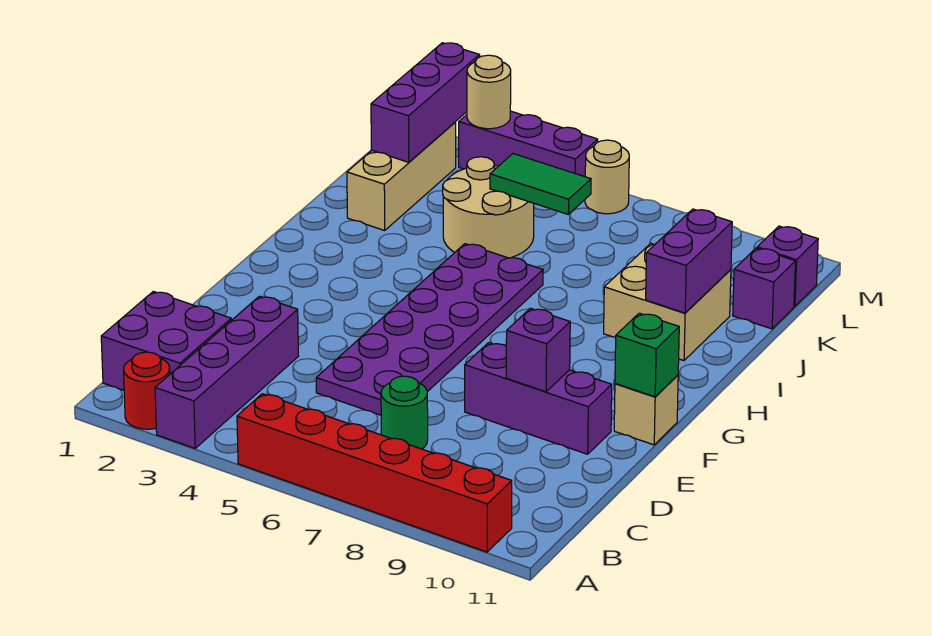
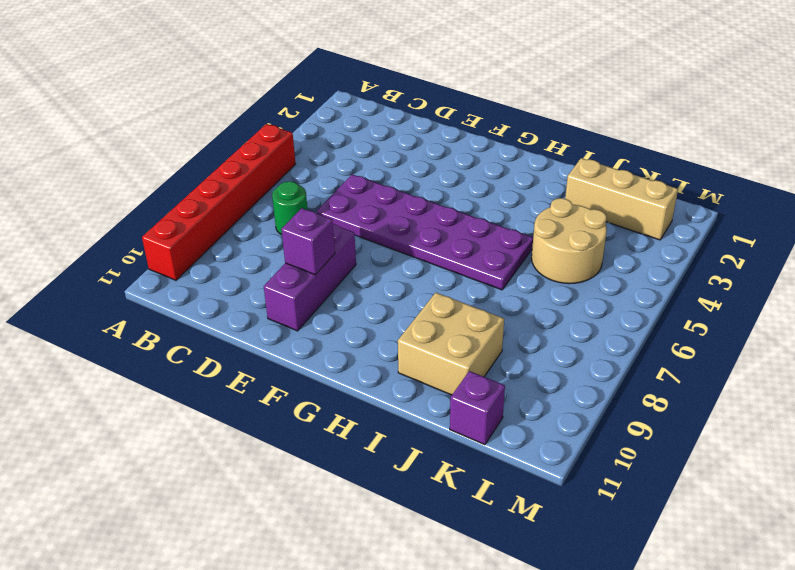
none -> red round brick A2 level 1
none -> purple brick A3:D3 level 1
none -> purple brick B1:C2 level 1

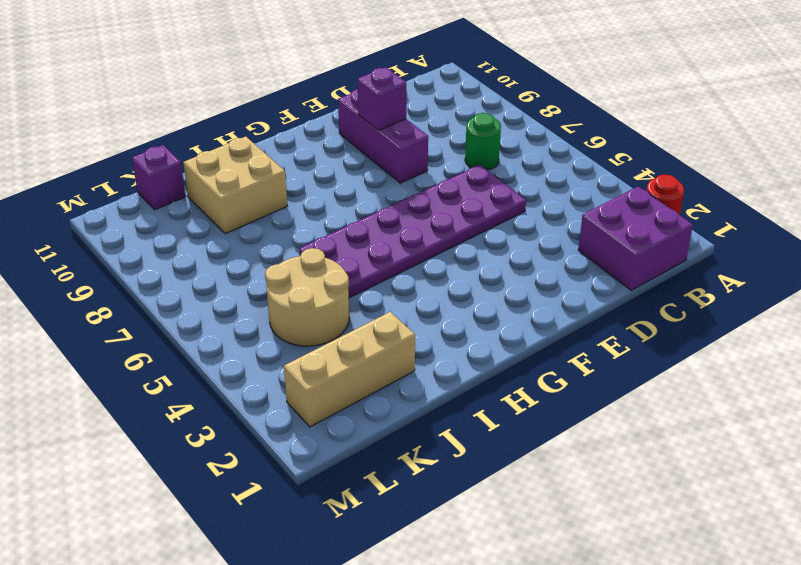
none -> purple brick A3:D3 level 1
none -> red brick A5:A10 level 1
none -> tan brick F11 level 1

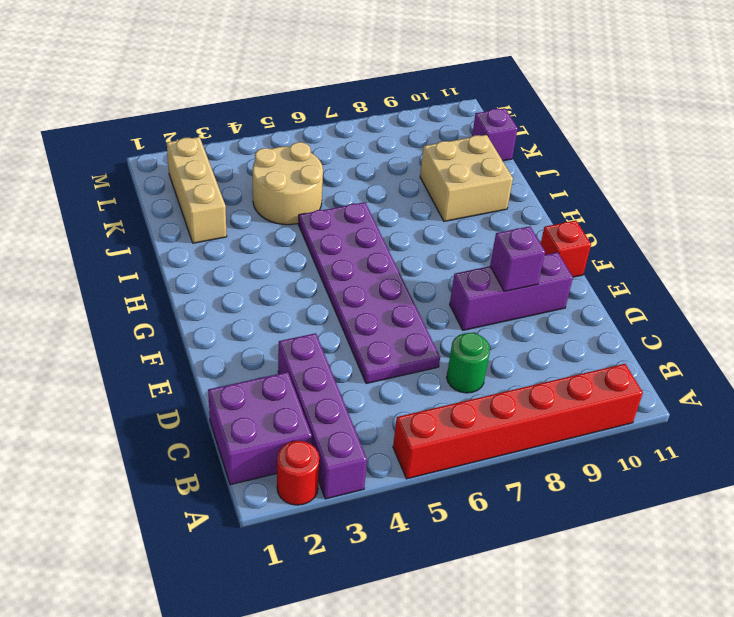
red brick F11 level 1 -> tan brick F11 level 1
none -> purple brick L11 level 1
none -> purple brick M3:M5 level 1
none -> tan round brick M6 level 1

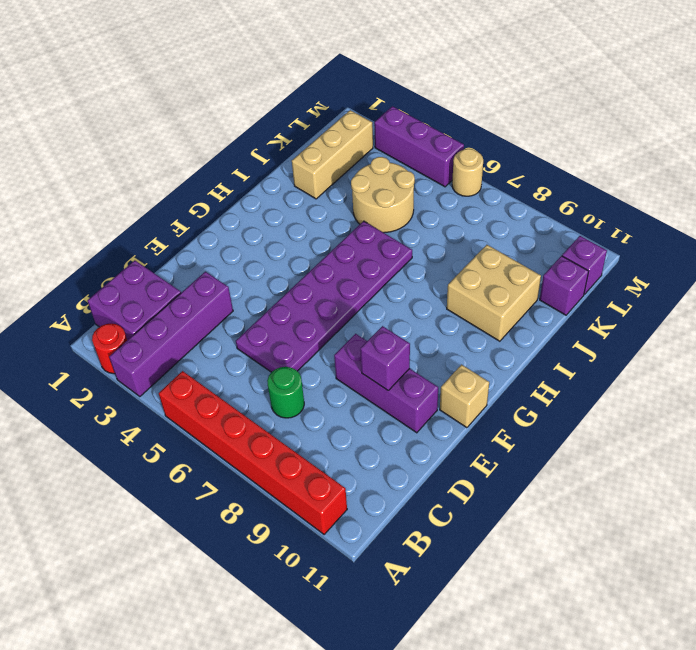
none -> green brick F11 level 2
none -> purple brick I10:J10 level 2
none -> purple brick K2:M2 level 2

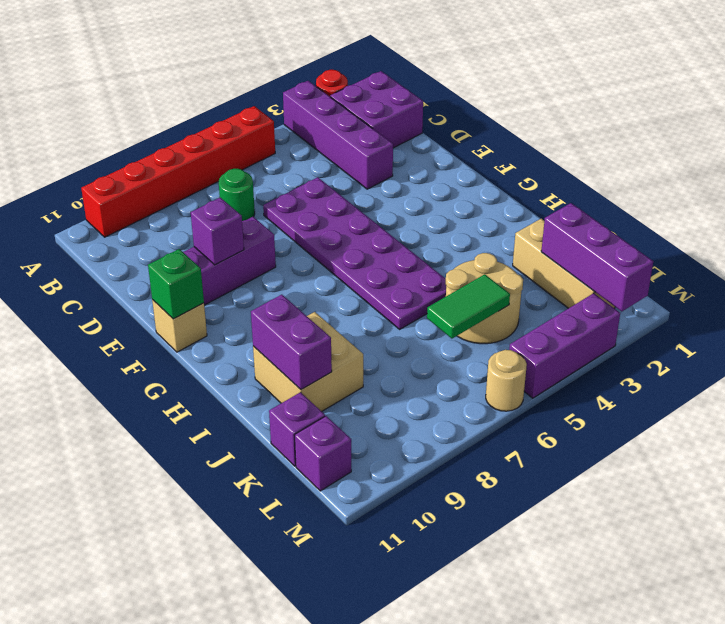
none -> tan round brick M3 level 2

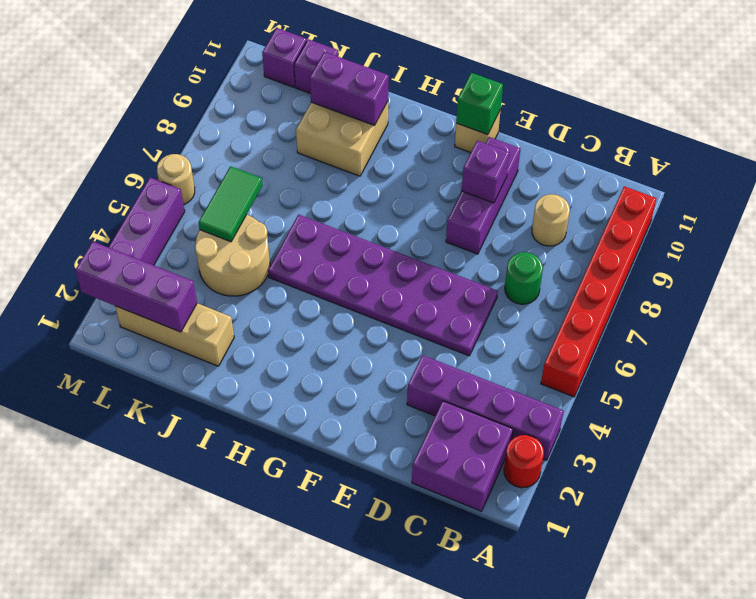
tan round brick C9 level 1 -> tan round brick M3 level 2

